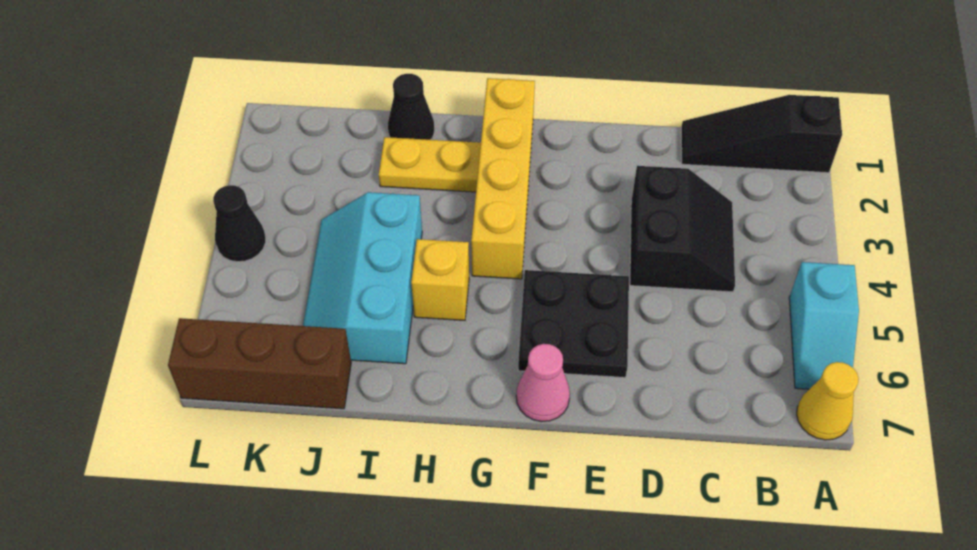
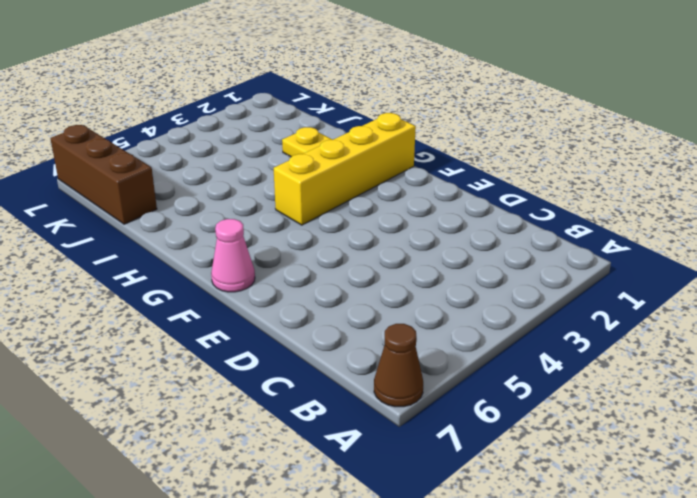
brown cone A7 level 1 -> yellow cone A7 level 1
none -> black slope A1:C1 level 1 top A
none -> cyan slope A5:A6 level 1 top 5
none -> black slope C3:D4 level 1 top D

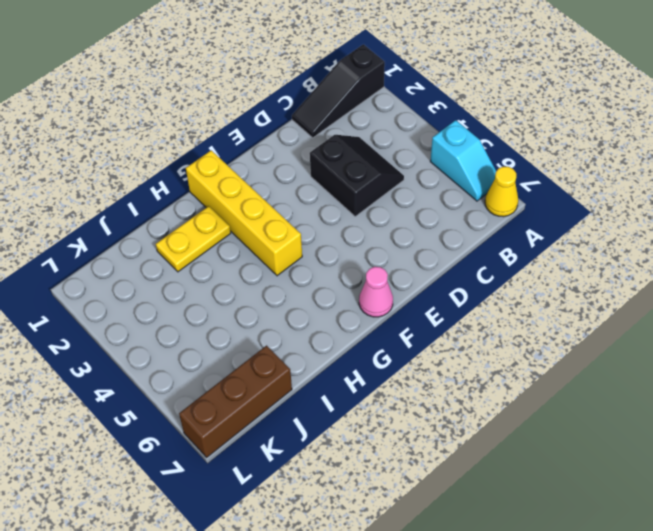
none -> black plate E5:F6 level 1
none -> yellow brick H5 level 1
none -> black cone I1 level 1

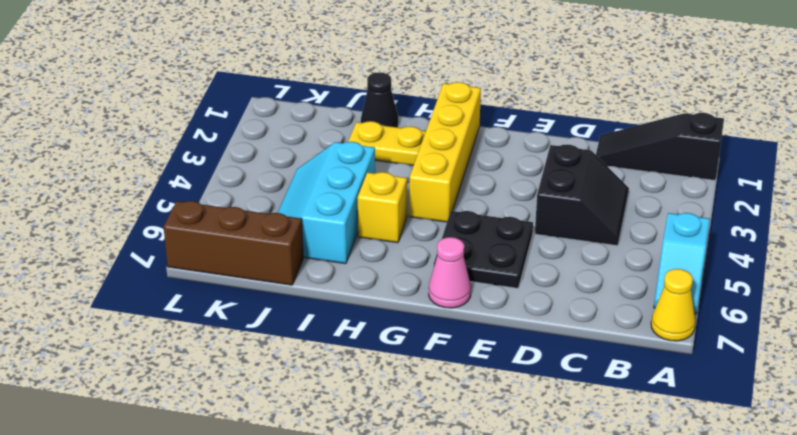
none -> black cone L4 level 1

